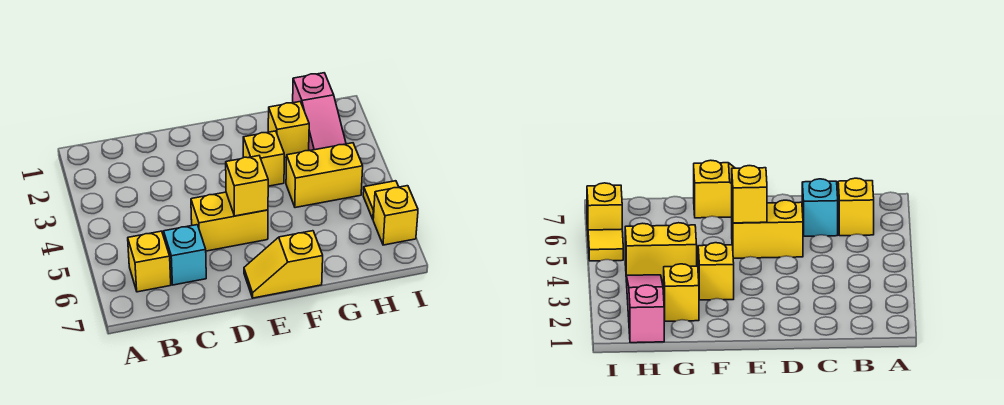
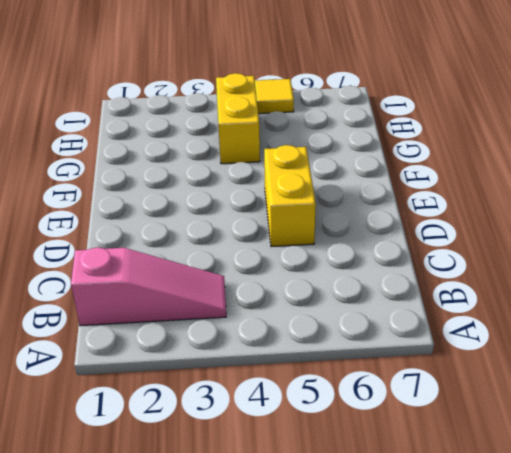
pink slope B1:B3 level 1 top 1 -> pink slope H1:H3 level 1 top 1
none -> yellow brick B6 level 1
none -> cyan brick C6 level 1

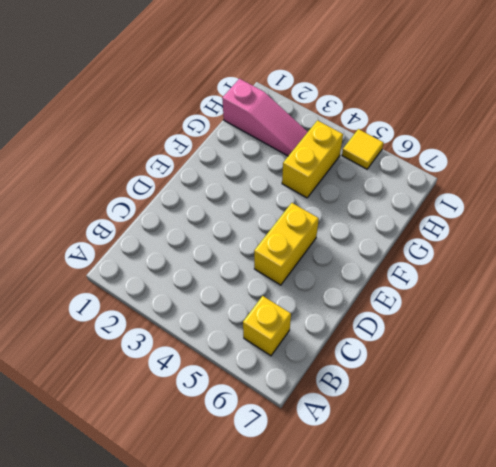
none -> cyan brick C6 level 1
none -> yellow slope E7:F7 level 1 top F

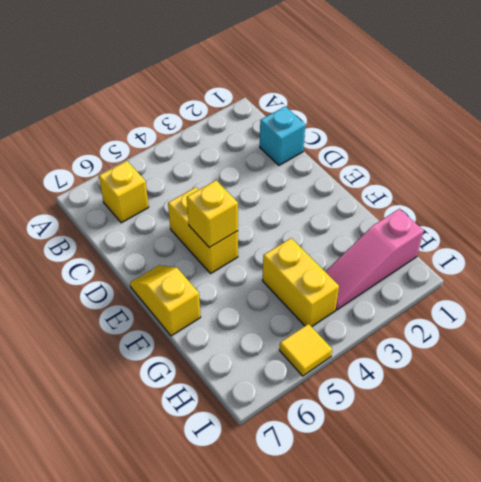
cyan brick C1 level 1 -> cyan brick C6 level 1
none -> yellow brick F3 level 1
none -> yellow brick G2 level 1

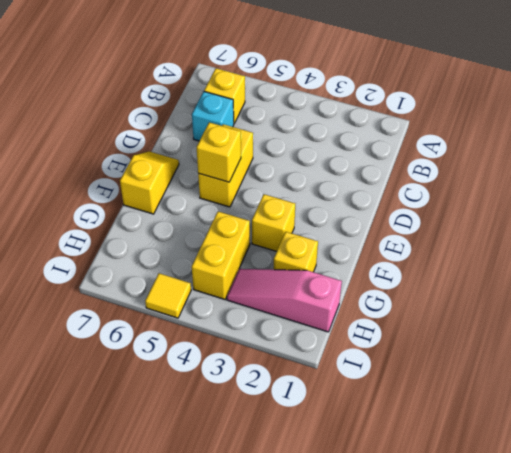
none -> yellow brick I6 level 1

